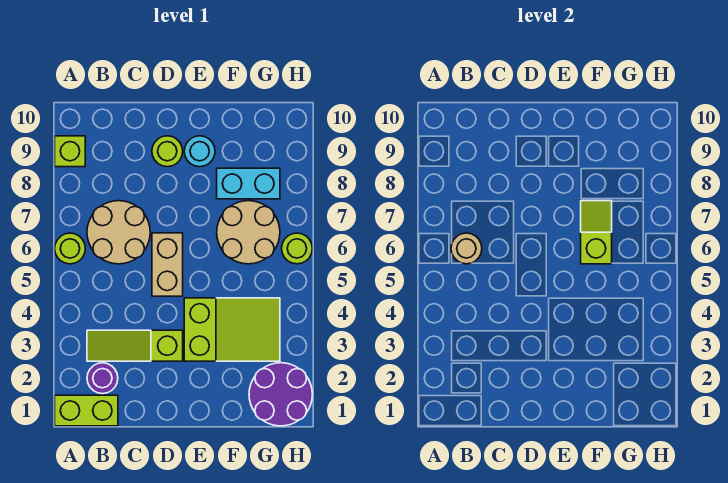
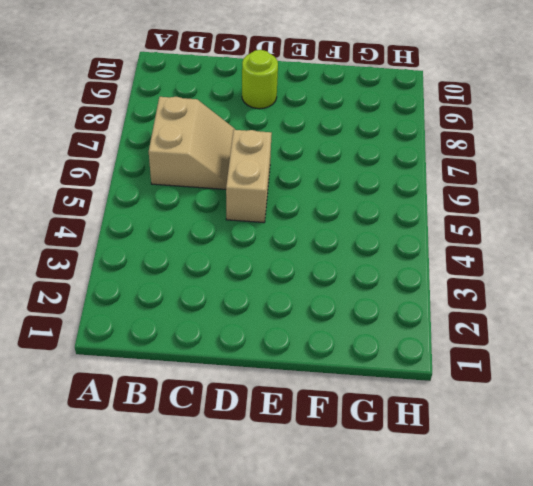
tan slope B6:C7 level 1 top B -> tan round brick B6:C7 level 1
none -> lime brick A1:B1 level 1
none -> lime round brick A6 level 1
none -> lime brick A9 level 1

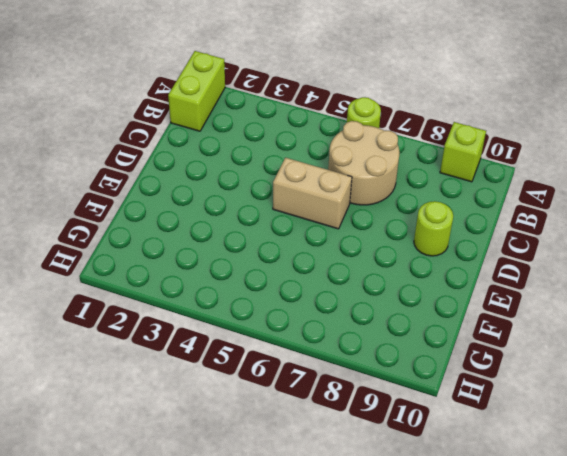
none -> purple round brick B2 level 1
none -> lime slope B3:D3 level 1 top D
none -> lime slope E3:G4 level 1 top E

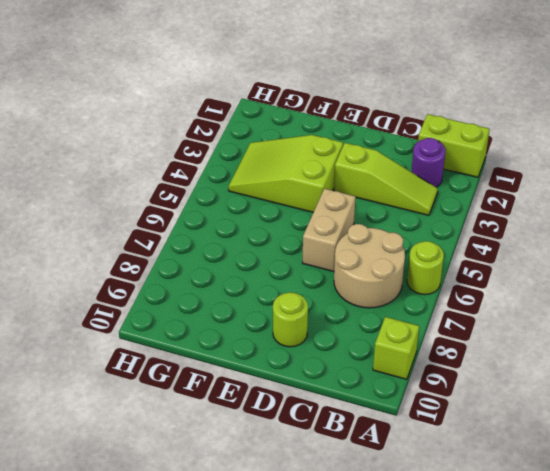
none -> cyan round brick E9 level 1
none -> tan round brick F6:G7 level 1
none -> cyan brick F8:G8 level 1

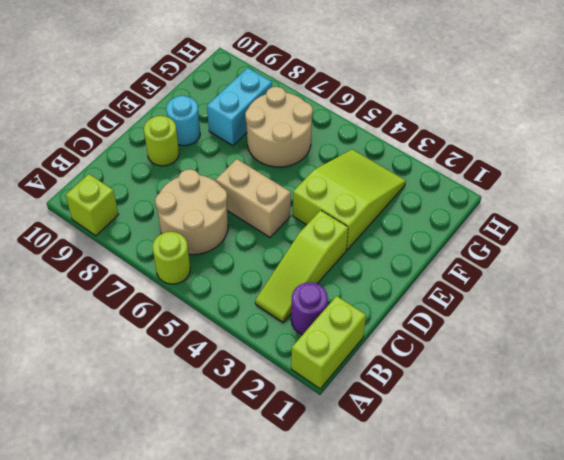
none -> purple round brick G1:H2 level 1
none -> lime round brick H6 level 1
none -> tan round brick B6 level 2

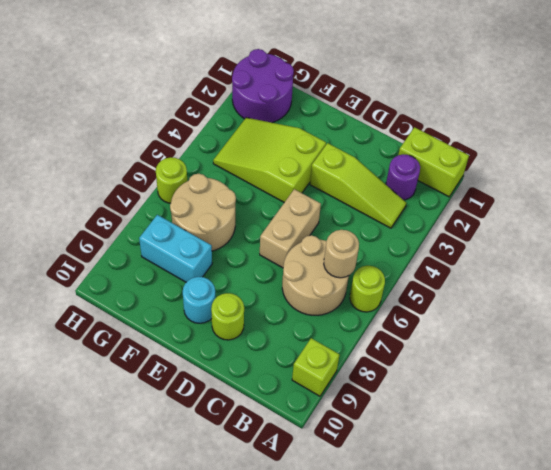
none -> lime slope F6:F7 level 2 top 6

